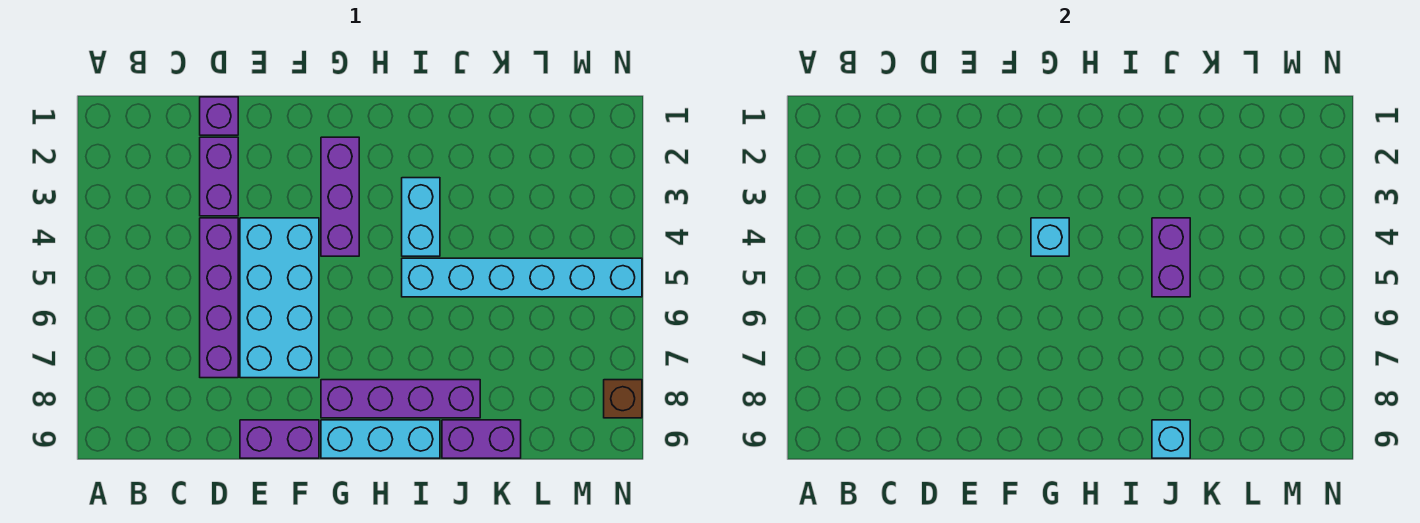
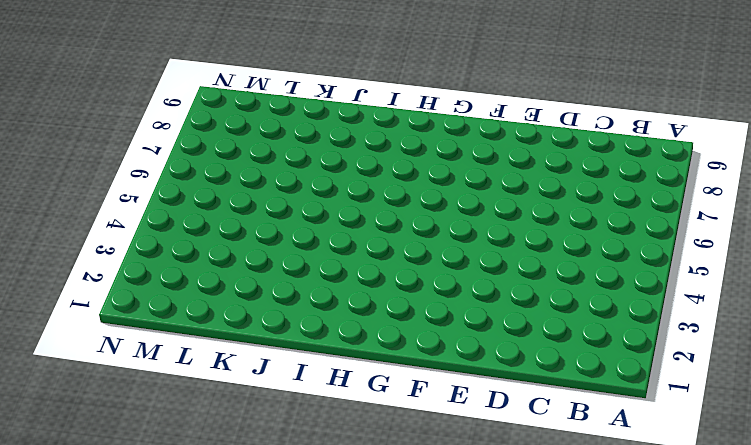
none -> purple brick D1 level 1
none -> purple brick D2:D3 level 1
none -> purple brick D4:D7 level 1

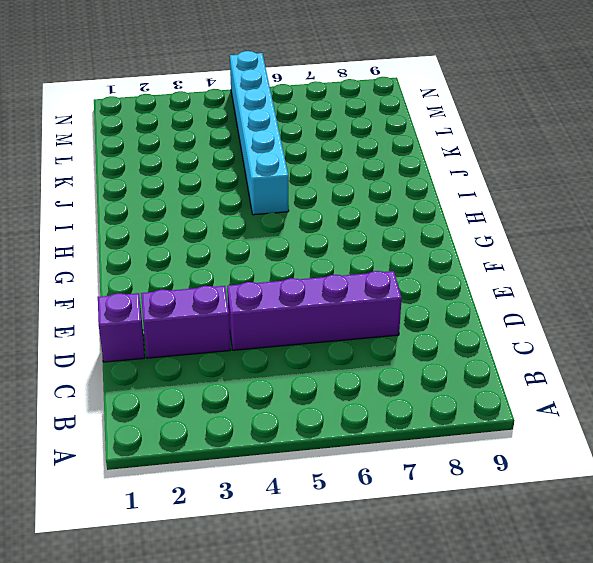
none -> cyan brick E4:F7 level 1
none -> purple brick E9:F9 level 1
none -> purple brick G2:G4 level 1

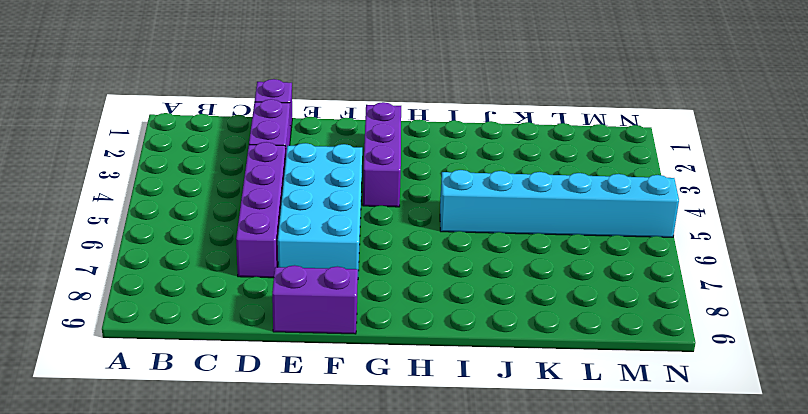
none -> purple brick G8:J8 level 1
none -> cyan brick G9:I9 level 1
none -> cyan brick I3:I4 level 1

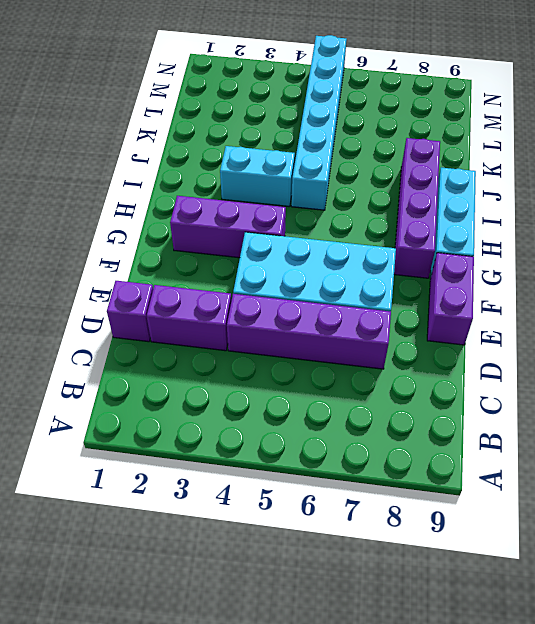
none -> purple brick J9:K9 level 1
none -> brown brick N8 level 1
none -> cyan brick G4 level 2

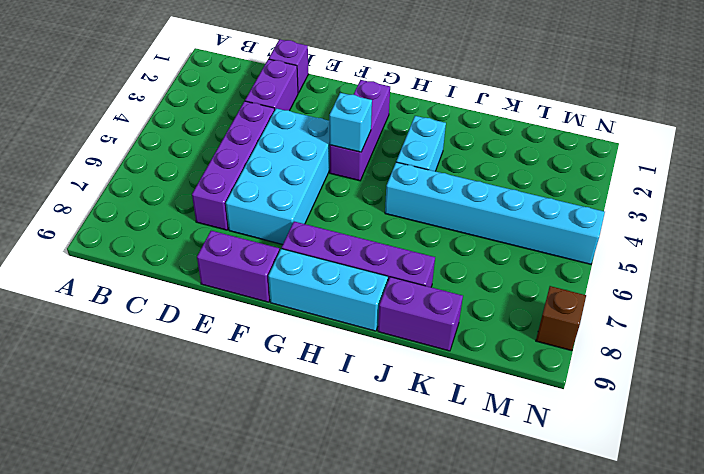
none -> purple brick J4:J5 level 2
none -> cyan brick J9 level 2

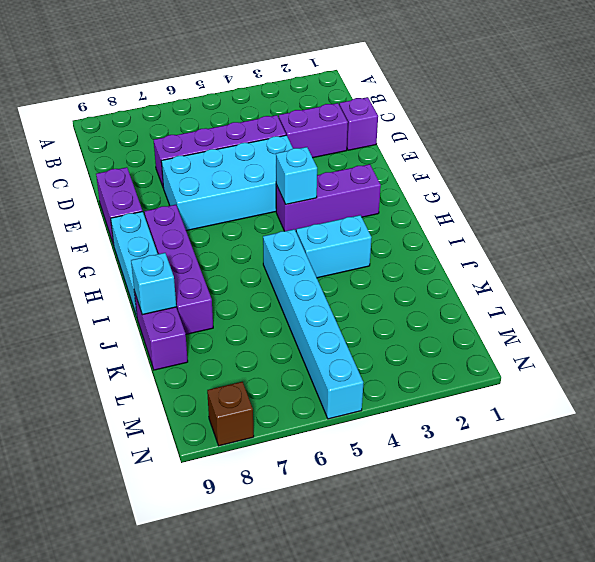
none -> purple brick J4:J5 level 2

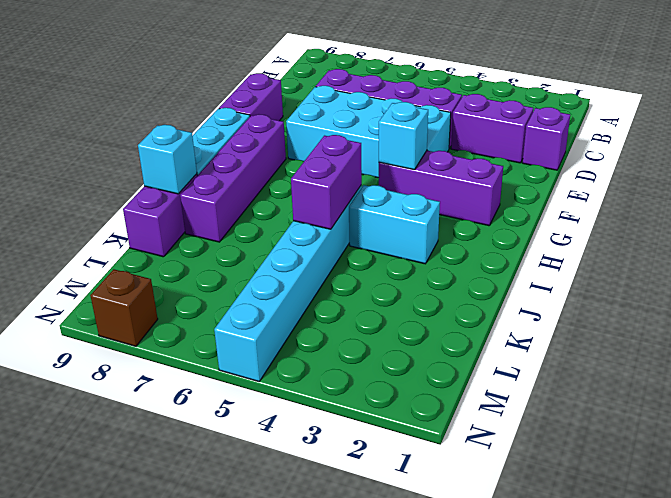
purple brick I5:J5 level 2 -> purple brick J4:J5 level 2

